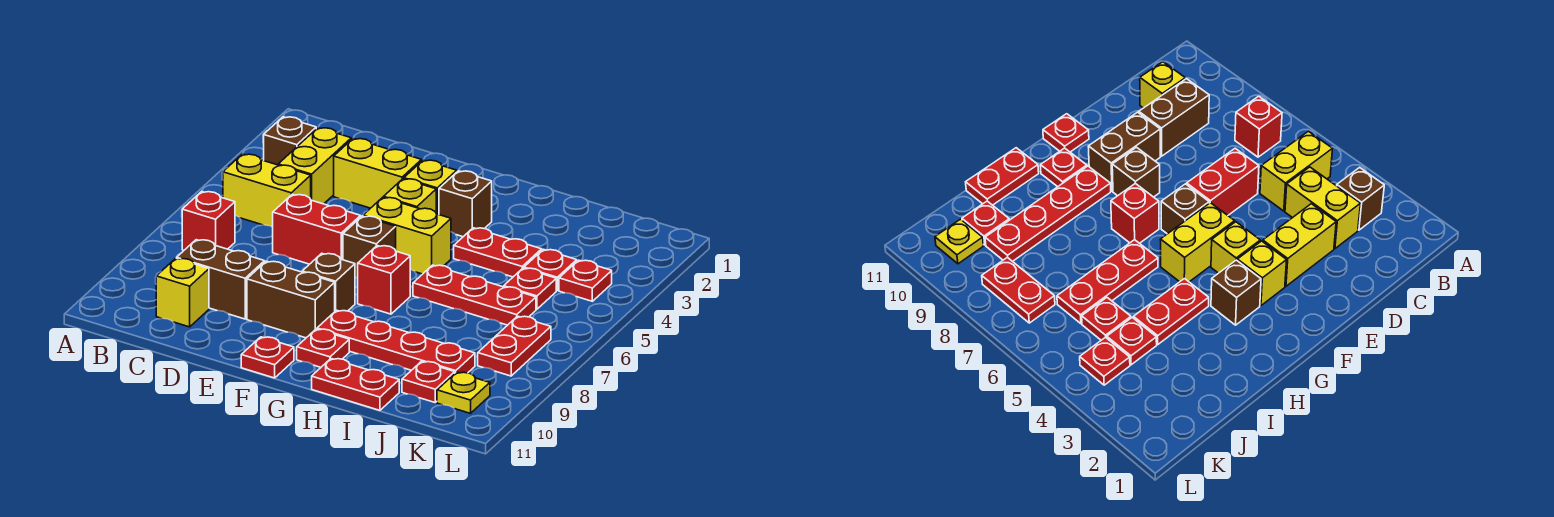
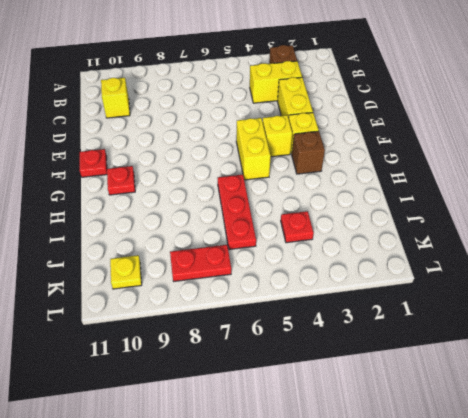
none -> yellow brick B5:C5 level 1
none -> red brick B7 level 1
none -> brown brick C9:D9 level 1

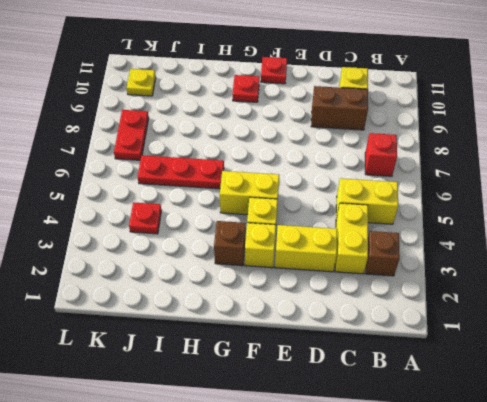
none -> red brick D6:E6 level 1
none -> brown brick E9:F9 level 1
none -> brown brick F6 level 1

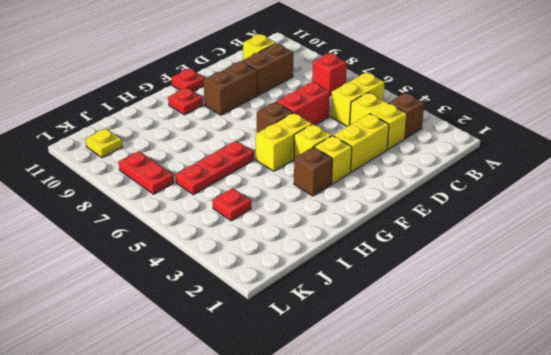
none -> brown brick F8 level 1
none -> red brick G7 level 1
none -> red plate G9:J9 level 1

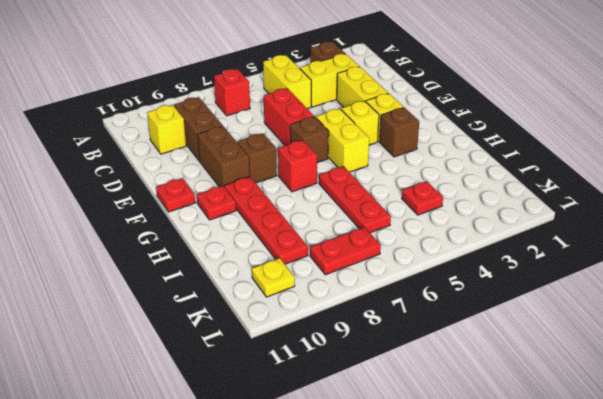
none -> red plate H4:I4 level 1
none -> red plate H11:I11 level 1
none -> red plate J5 level 1

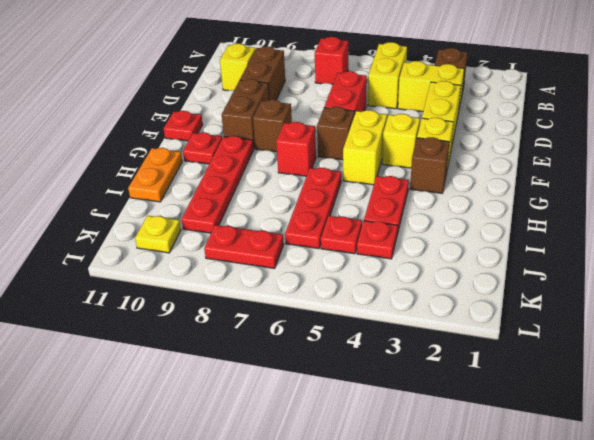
orange plate H11:I11 level 1 -> red plate H11:I11 level 1
none -> red plate J10 level 1
none -> red plate K4 level 1

